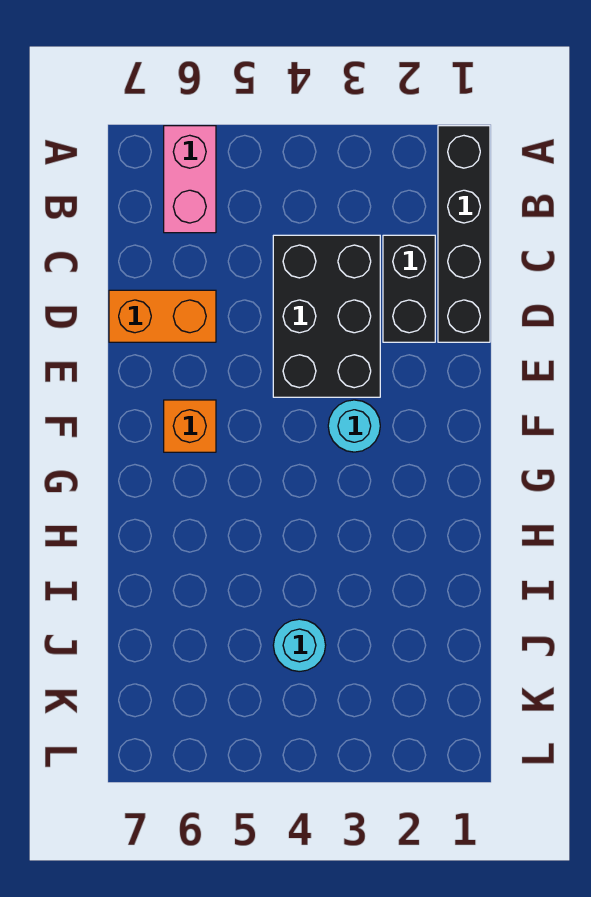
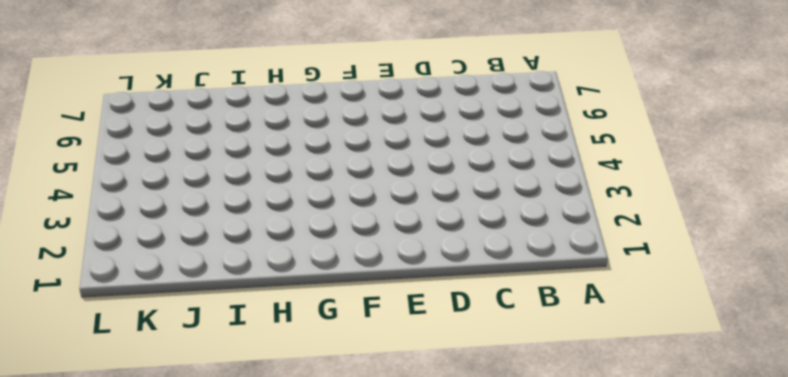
none -> black brick A1:D1 level 1
none -> pink brick A6:B6 level 1

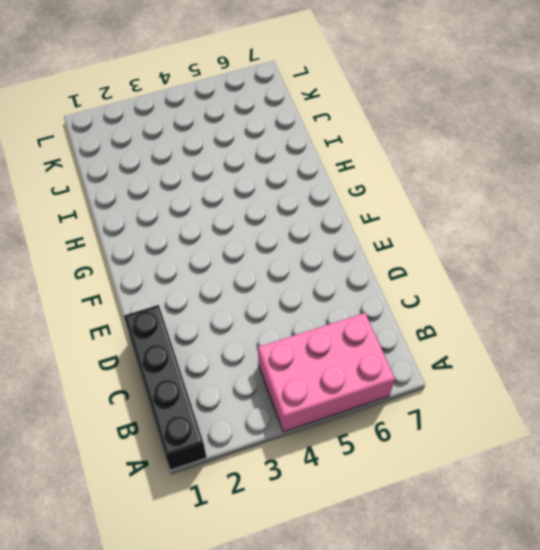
pink brick A4:B6 level 1 -> pink brick A6:B6 level 1
none -> black brick C2:D2 level 1
none -> black brick C3:E4 level 1

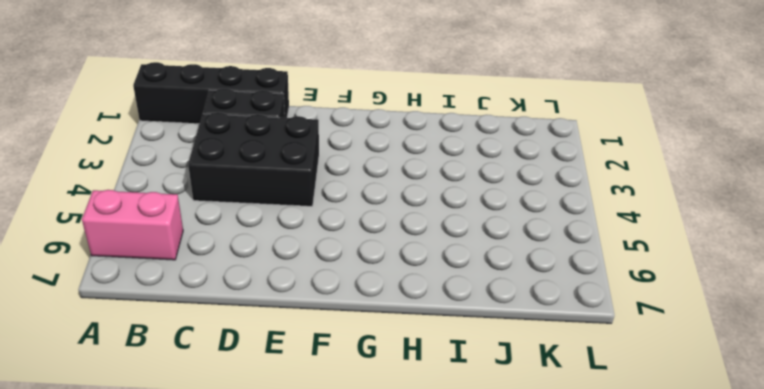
none -> orange brick D6:D7 level 1
none -> cyan round brick F3 level 1

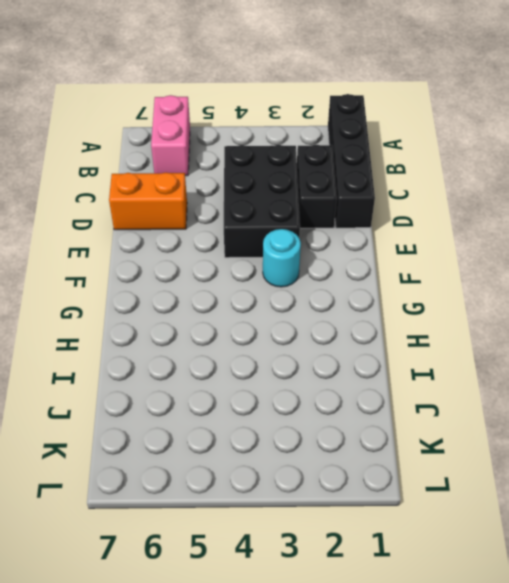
none -> orange brick F6 level 1
none -> cyan round brick J4 level 1

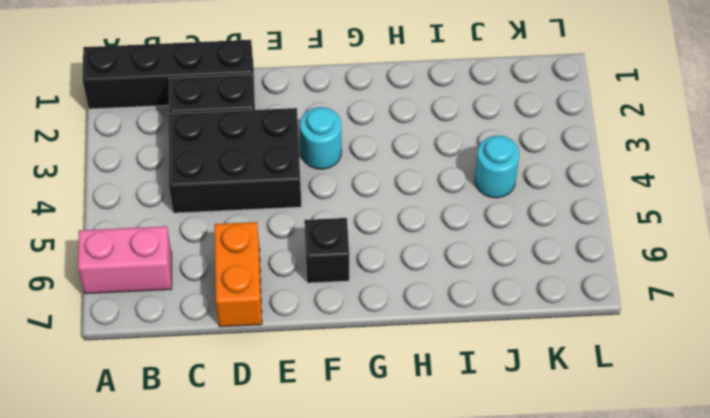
black brick F6 level 1 -> orange brick F6 level 1

